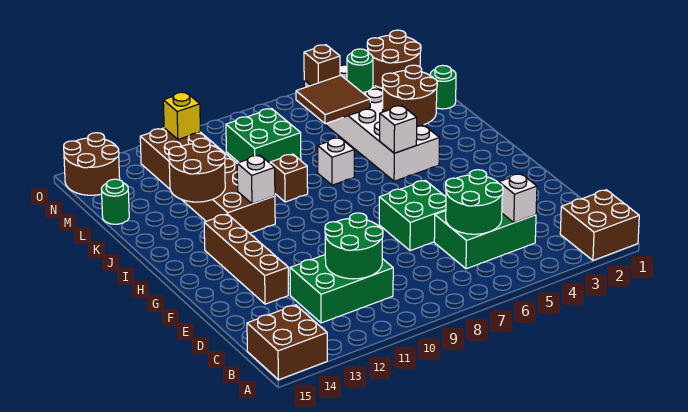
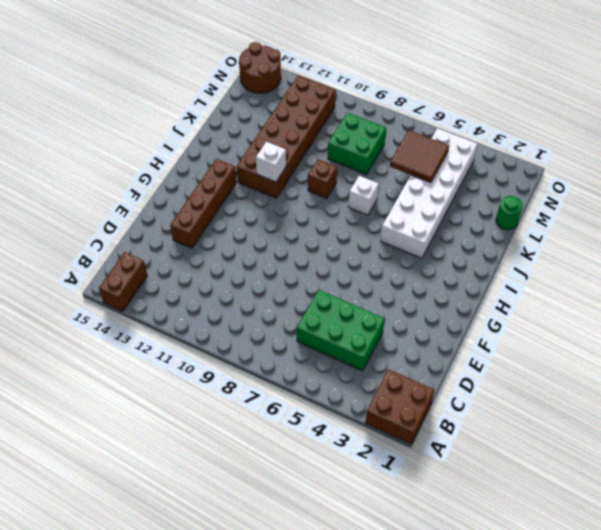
brown brick A14:B14 level 1 -> brown brick A14:B15 level 1
none -> green brick C10:D12 level 1
none -> green brick E6:F7 level 1
none -> green round brick L15 level 1

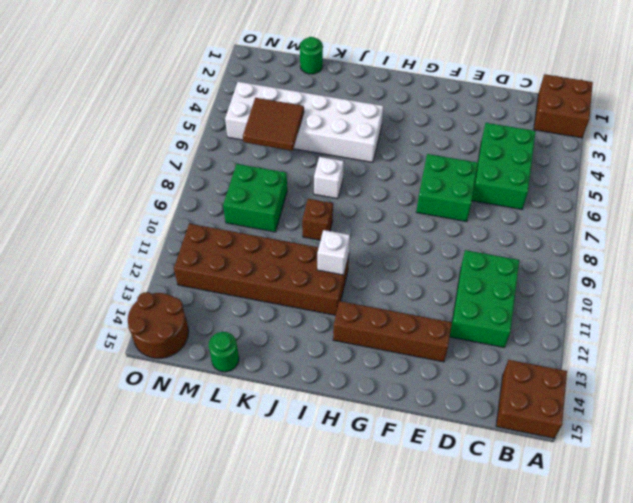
none -> brown round brick N1:O2 level 1
none -> white brick C4 level 2
none -> green round brick C5:D6 level 2

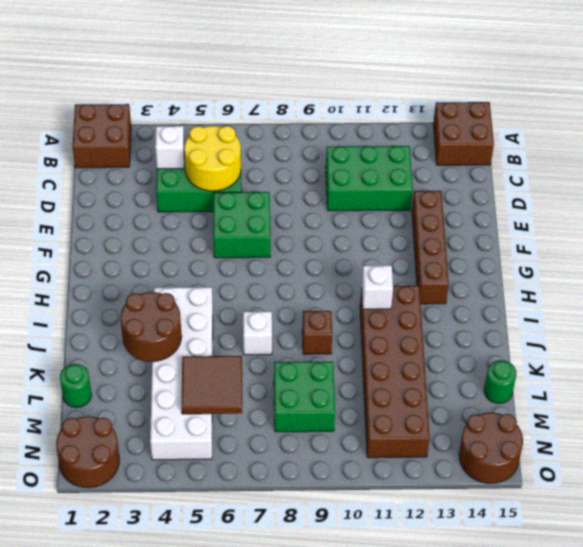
yellow round brick C5:D6 level 2 -> green round brick C5:D6 level 2
none -> green round brick C10:D11 level 2
none -> white brick I5 level 2
none -> brown round brick J12:K13 level 2

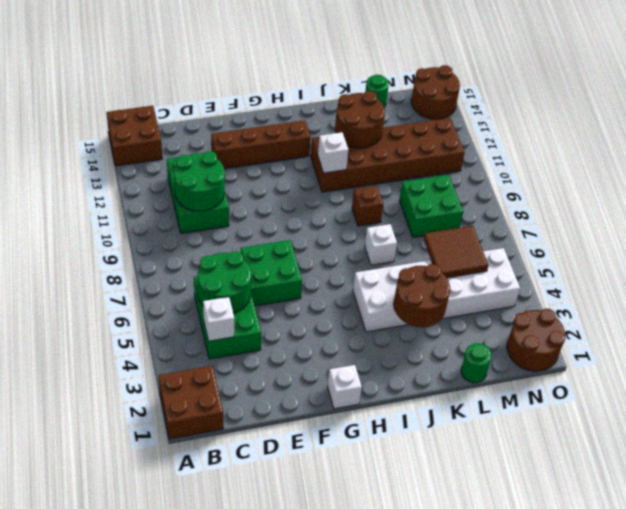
white brick G1 level 1 -> white brick I5 level 2
none -> green round brick M4 level 2
none -> brown brick N5 level 2
none -> yellow brick N11 level 2

